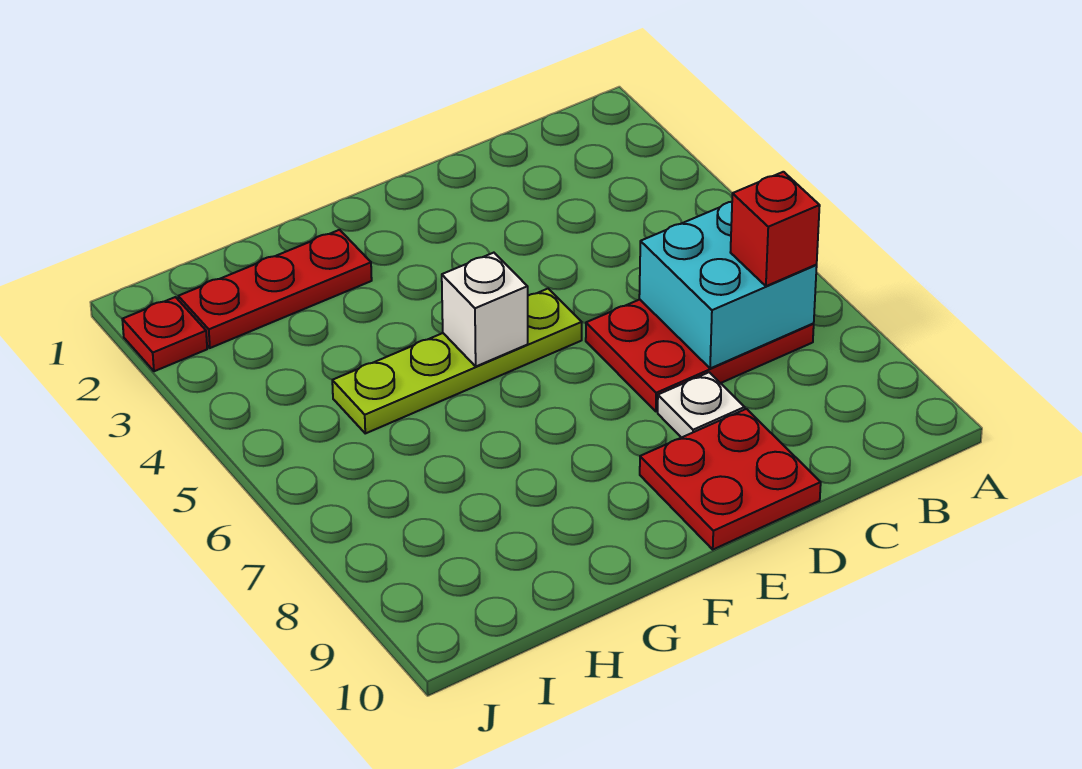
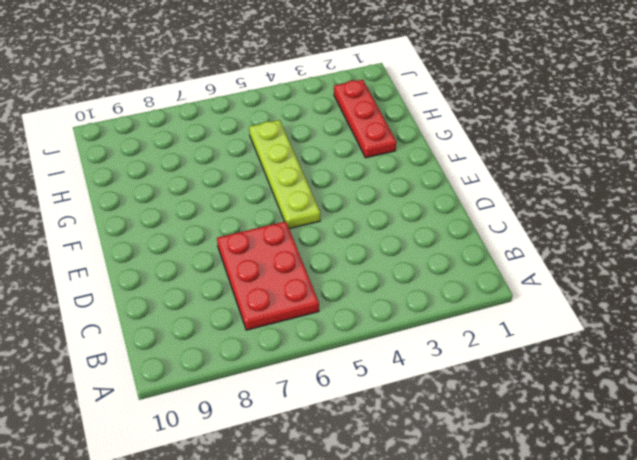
none -> white plate D8 level 1
none -> red plate D9:E10 level 1

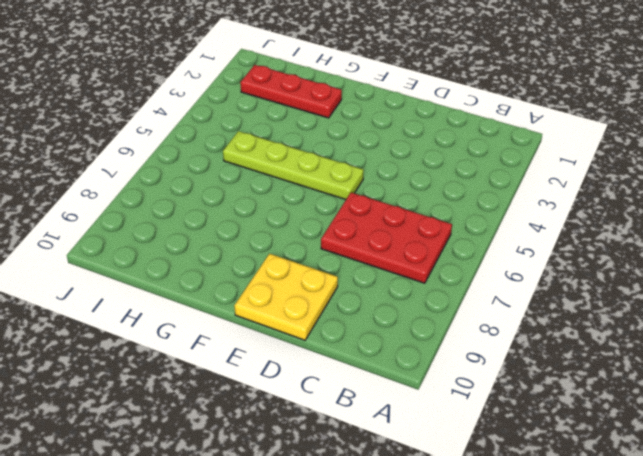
yellow plate D9:E10 level 1 -> red plate D9:E10 level 1
none -> white plate D8 level 1
none -> red plate J2 level 1

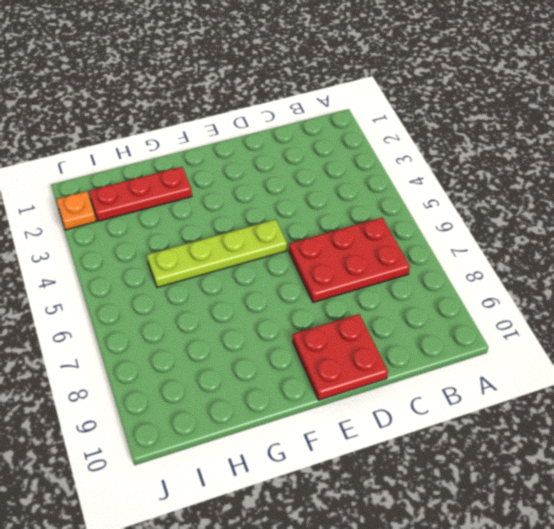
orange plate J2 level 1 -> red plate J2 level 1
none -> white plate D8 level 1
none -> cyan brick B6:C7 level 2

